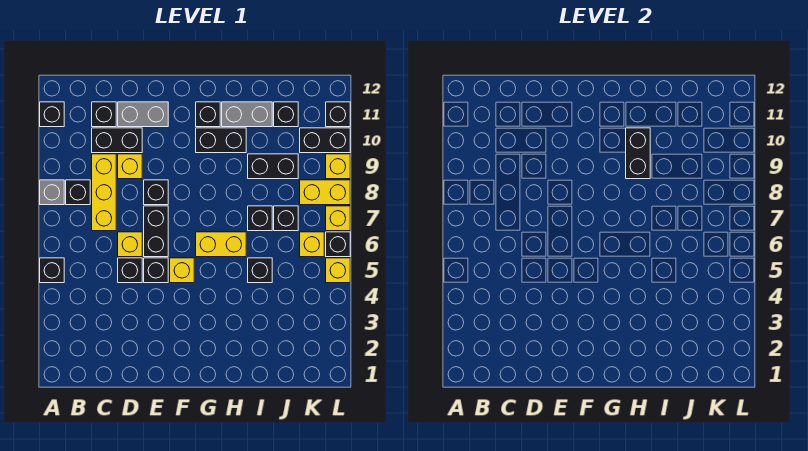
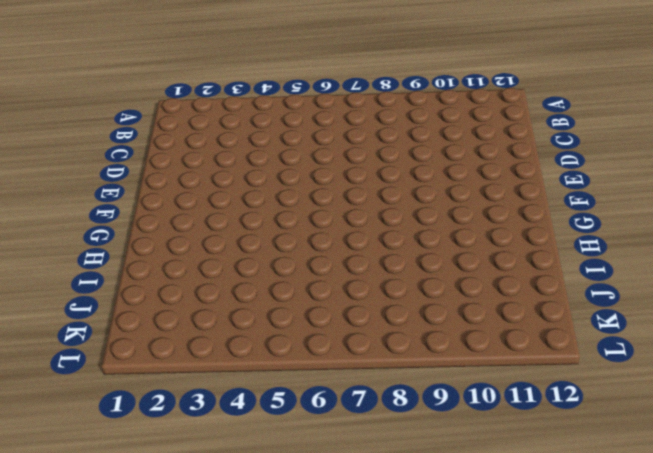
none -> black brick A5 level 1
none -> grey brick A8 level 1
none -> black brick A11 level 1
none -> black brick B8 level 1

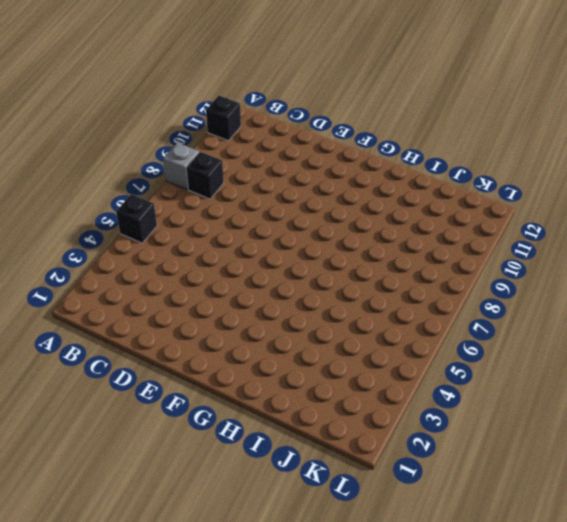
none -> yellow brick C7:C9 level 1
none -> black brick C10:D10 level 1
none -> black brick C11 level 1
none -> black brick D5 level 1

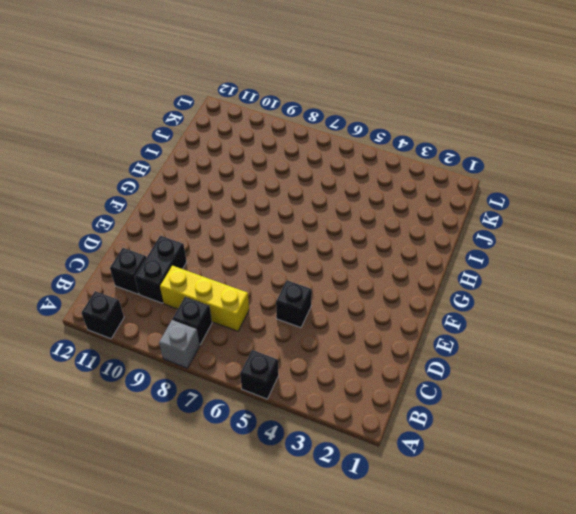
none -> yellow brick D6 level 1
none -> yellow brick D9 level 1
none -> grey brick D11:E11 level 1
none -> black brick E5 level 1

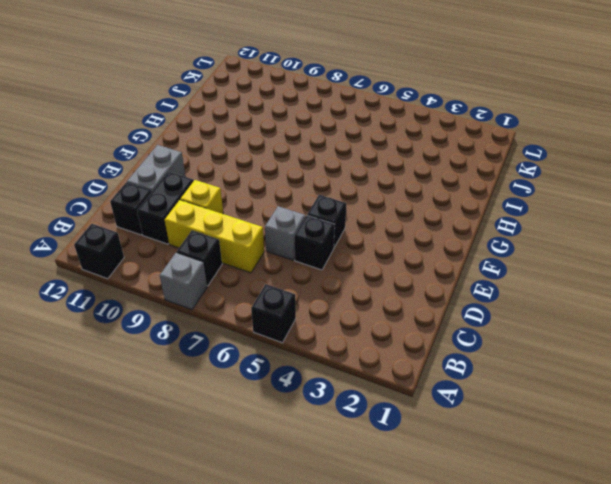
grey brick D6 level 1 -> yellow brick D6 level 1
none -> black brick E6:E7 level 1
none -> black brick E8 level 1
none -> yellow brick F5 level 1
none -> yellow brick G6:H6 level 1

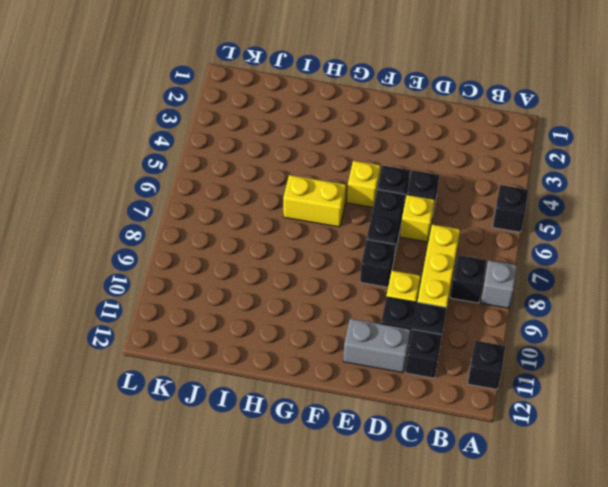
none -> black brick G10:H10 level 1
none -> black brick G11 level 1
none -> grey brick H11:I11 level 1
none -> black brick I5 level 1

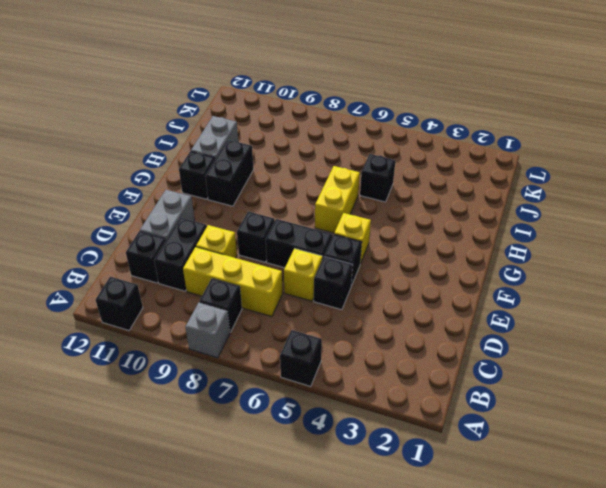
none -> black brick I7 level 1
none -> black brick I9:J9 level 1
none -> black brick J7 level 1
none -> black brick J11 level 1

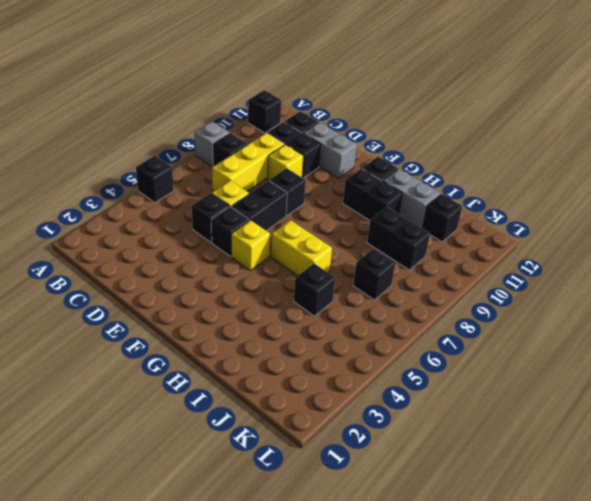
none -> black brick I7 level 1
none -> yellow brick K6 level 1
none -> yellow brick K8:L8 level 1
none -> black brick K10:L10 level 1

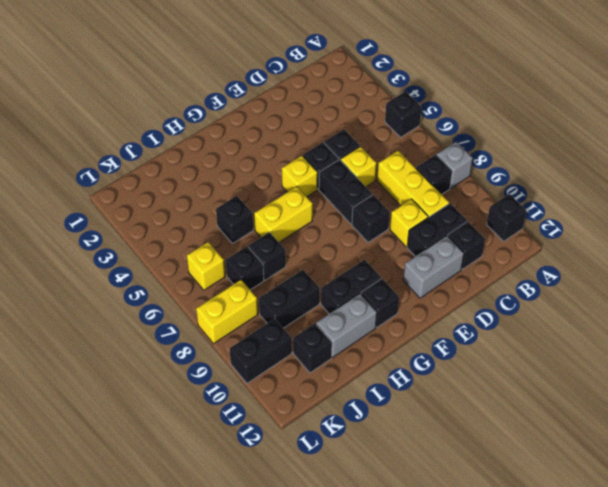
none -> yellow brick L5 level 1
none -> black brick L6 level 1
none -> yellow brick L7 level 1
none -> yellow brick L9 level 1

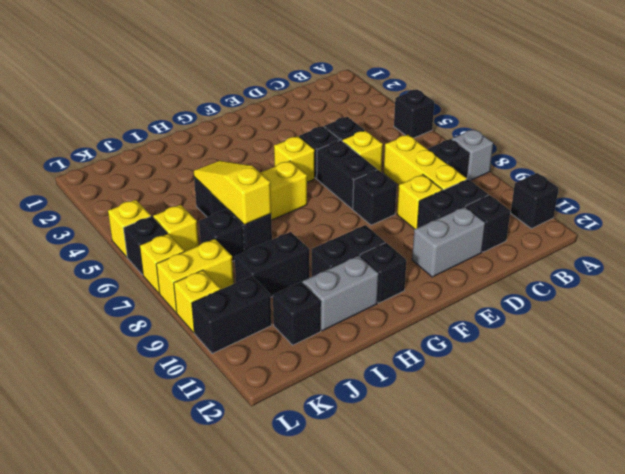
yellow slope I5:I7 level 2 top 7 -> none
none -> black brick L11 level 1
none -> black brick H9:H10 level 2

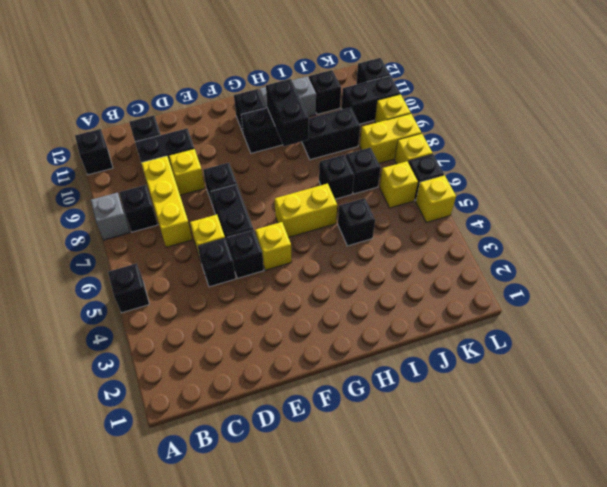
none -> grey brick D11:E11 level 1

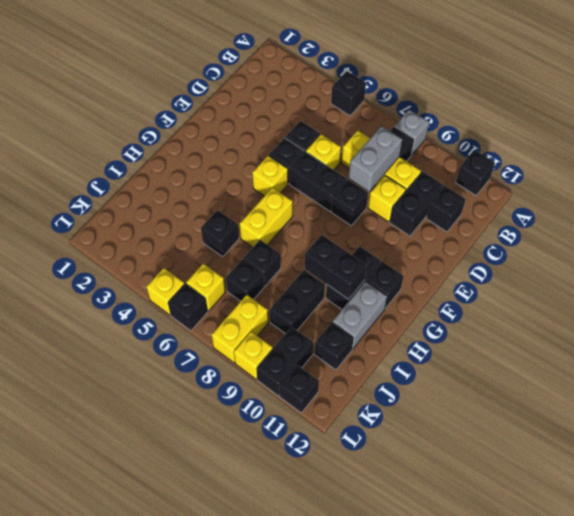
grey brick C8:D8 level 2 -> grey brick D11:E11 level 1
none -> yellow brick L7 level 1

